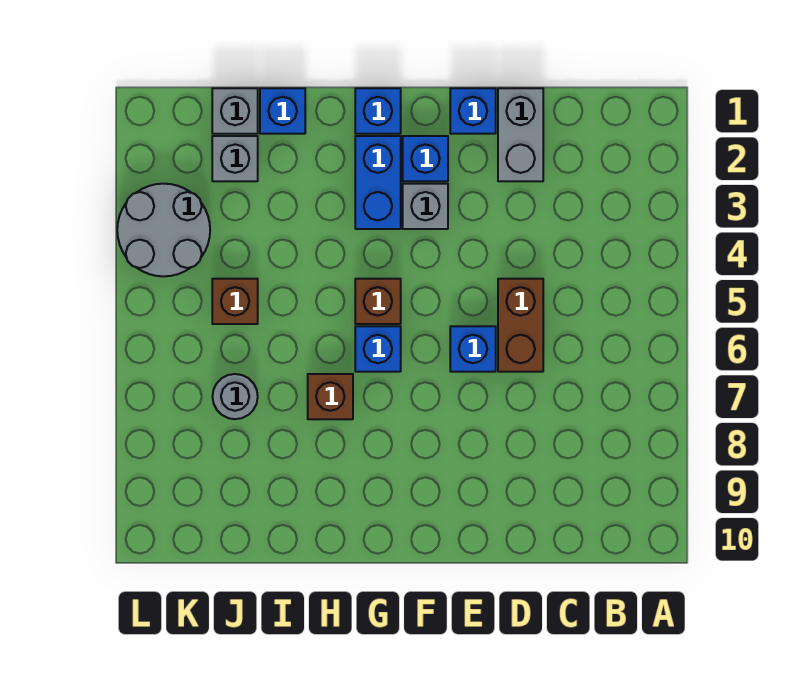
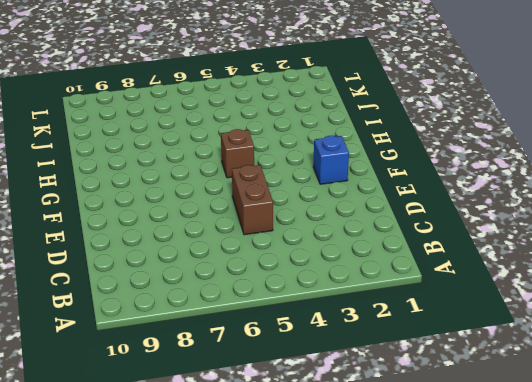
brown brick D5:E5 level 1 -> brown brick D5:D6 level 1
none -> grey brick D1:D2 level 1
none -> blue brick E1 level 1
none -> blue brick E6 level 1

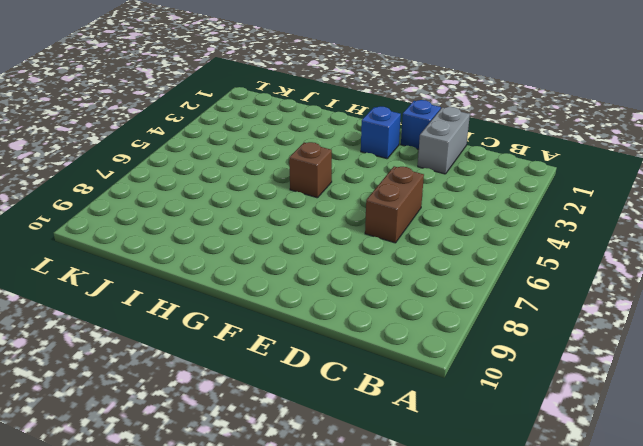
none -> blue brick E6 level 1
none -> grey brick F3 level 1
none -> blue brick G1 level 1

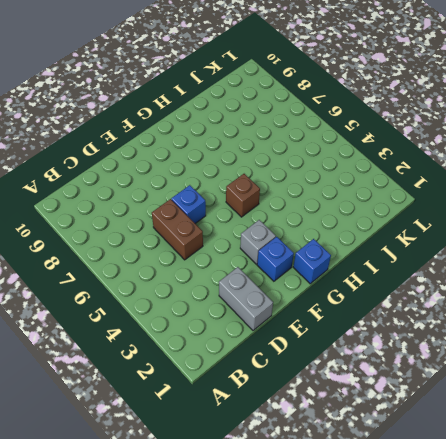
none -> blue brick E1 level 1
none -> blue brick G2:G3 level 1
none -> blue brick G6 level 1

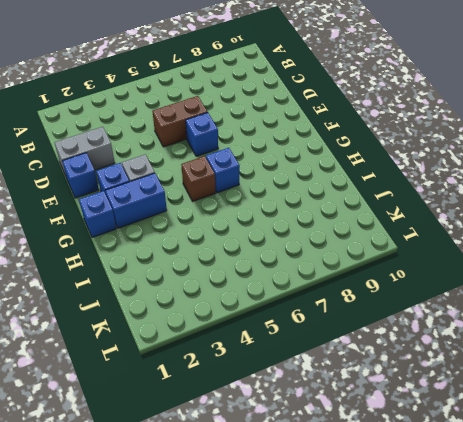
none -> brown brick H7 level 1
none -> blue brick I1 level 1
none -> grey brick J1 level 1

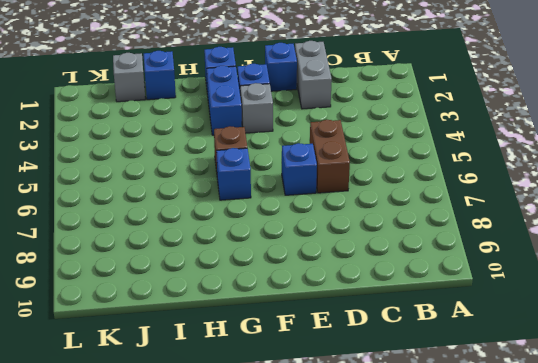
none -> brown brick H7 level 1
none -> grey brick J2 level 1
none -> brown brick J5 level 1

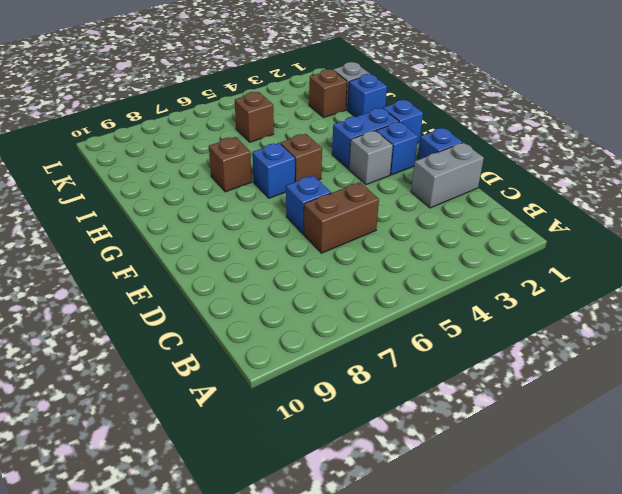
brown brick J2 level 1 -> grey brick J2 level 1
none -> grey round brick J7 level 1
none -> grey round brick K3:L4 level 1

